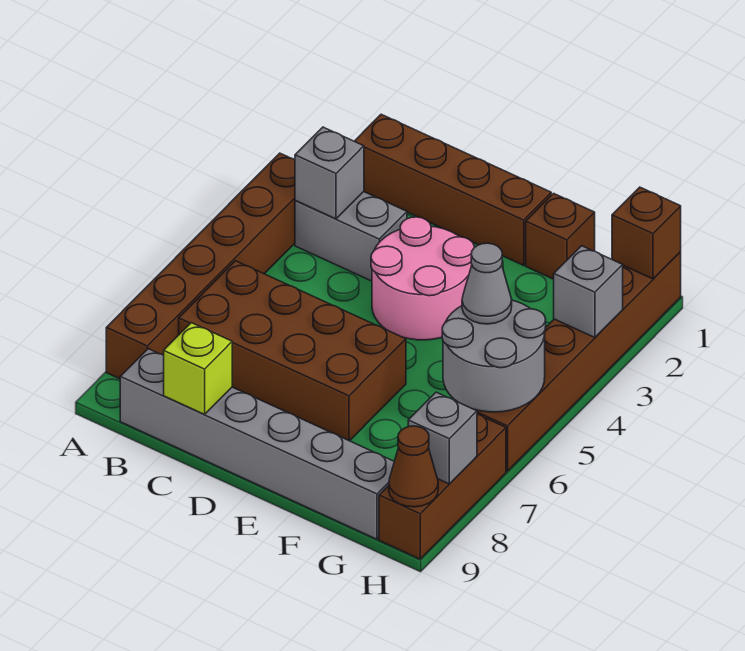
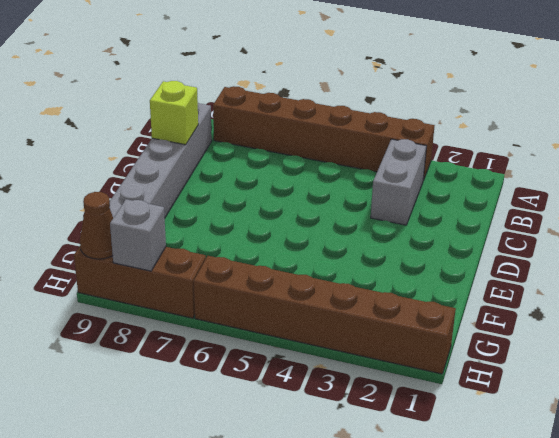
none -> brown brick B1:E1 level 1
none -> brown brick B6:E7 level 1
none -> pink round brick D3:E4 level 1

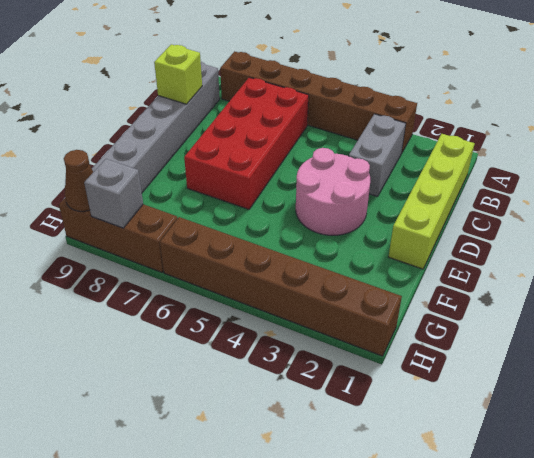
lime brick B1:E1 level 1 -> brown brick B1:E1 level 1
red brick B6:E7 level 1 -> brown brick B6:E7 level 1
none -> brown brick F1 level 1
none -> grey brick B3 level 2
none -> grey round brick G5:H6 level 2

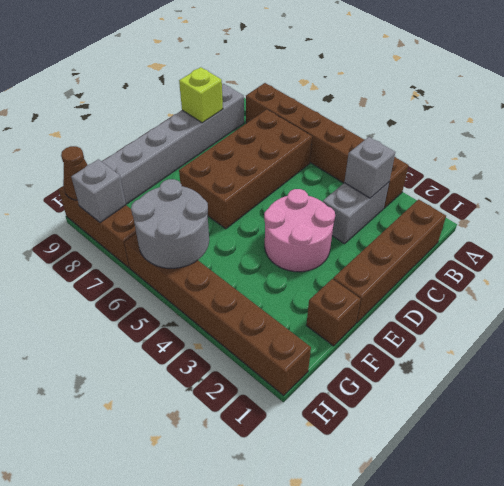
none -> brown brick H1 level 2
none -> grey brick H3 level 2
none -> grey cone G5 level 3

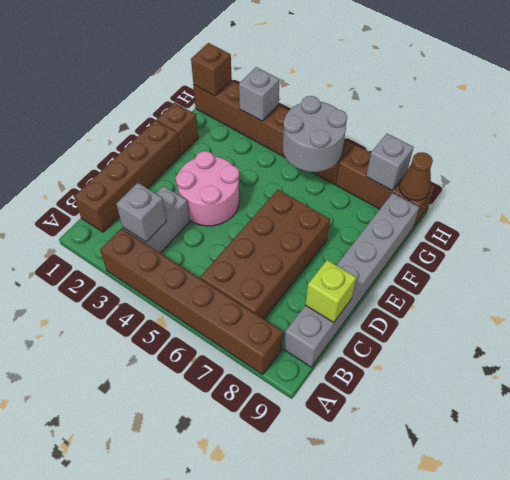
none -> grey cone G5 level 3

